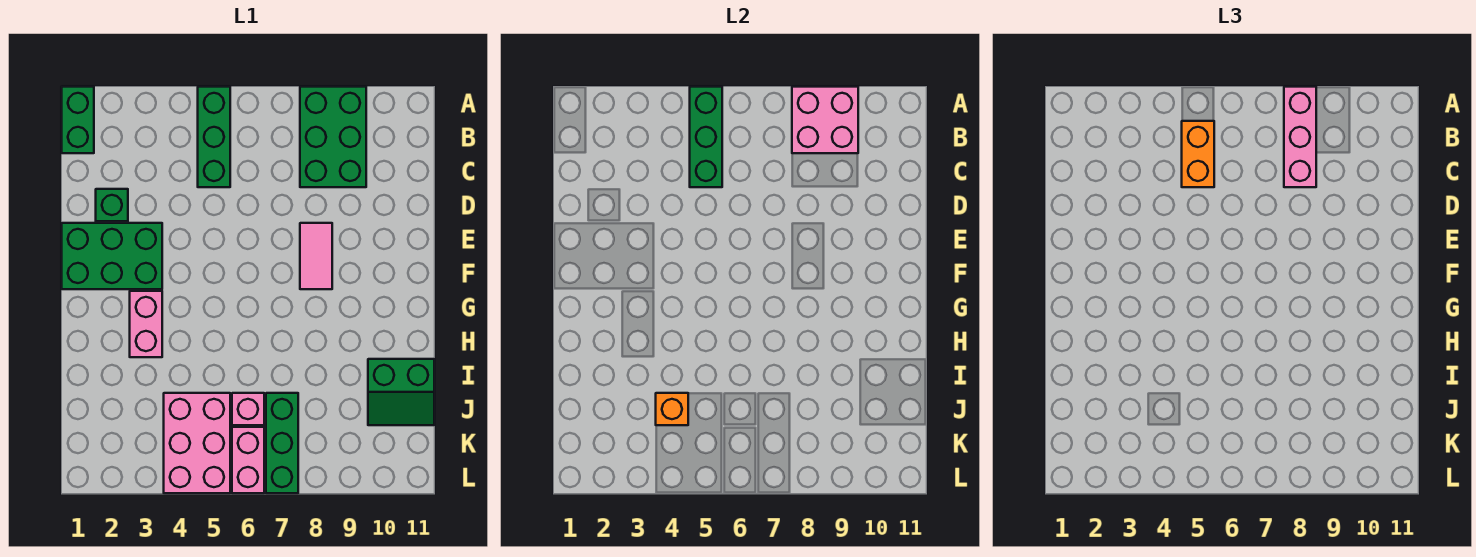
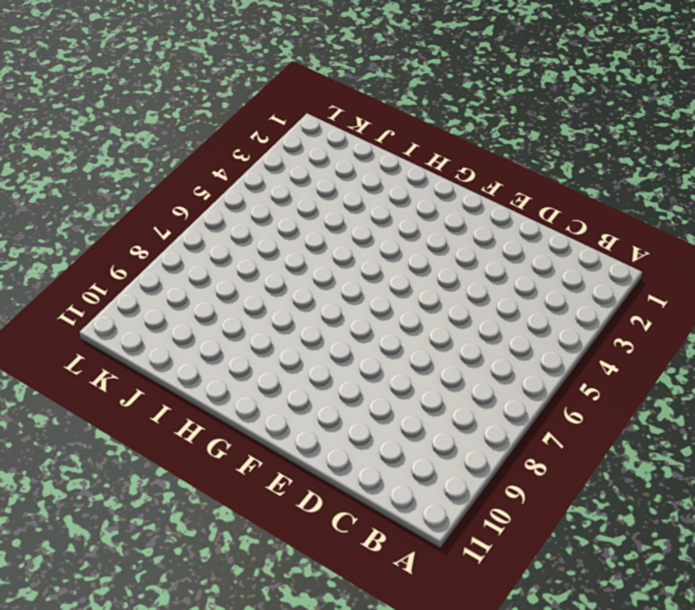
none -> green brick A1:B1 level 1
none -> green brick A5:C5 level 1
none -> green brick A8:C9 level 1

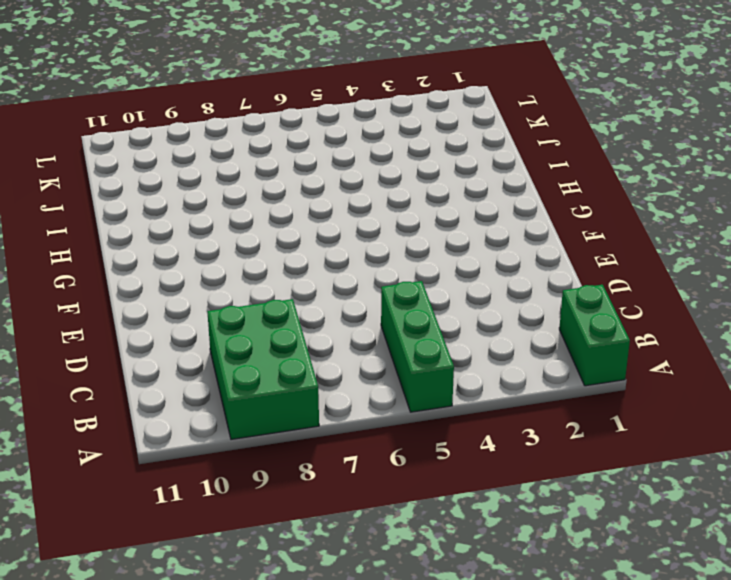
none -> green brick D2 level 1
none -> green brick E1:F3 level 1
none -> pink tile E8:F8 level 1

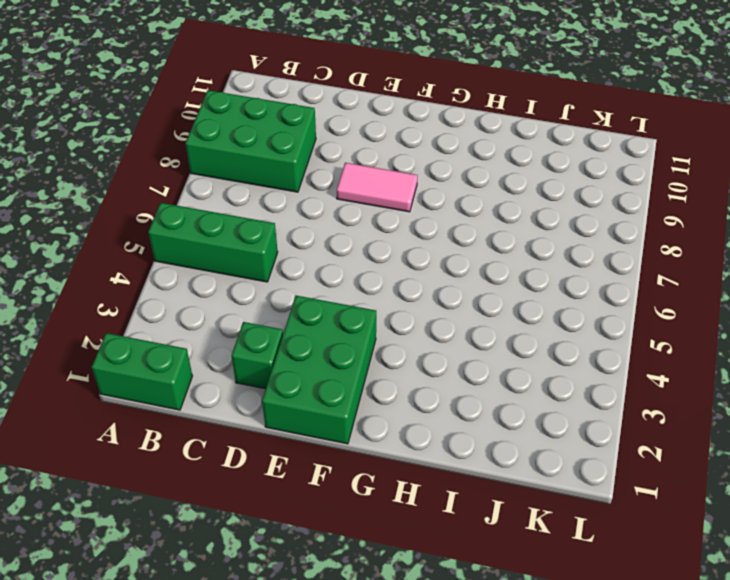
none -> pink brick G3:H3 level 1
none -> green slope I10:J11 level 1 top I
none -> pink brick J4:L5 level 1

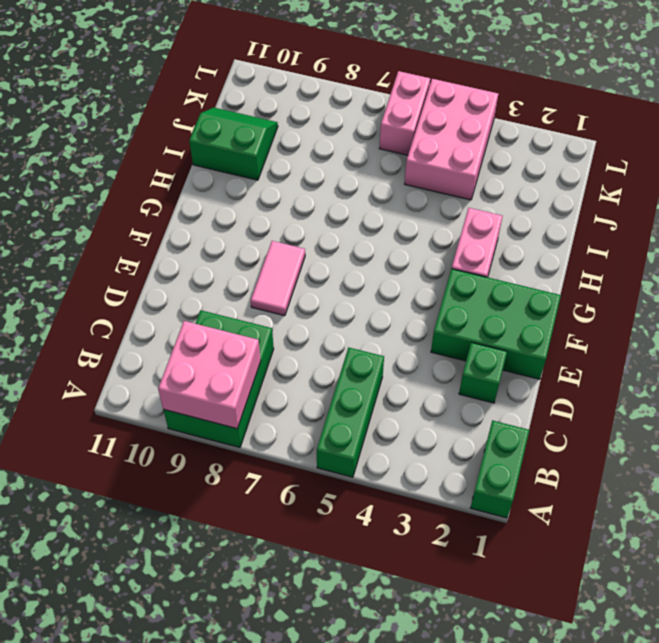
none -> pink brick J6 level 1
none -> green brick J7:L7 level 1
none -> green brick A5:C5 level 2

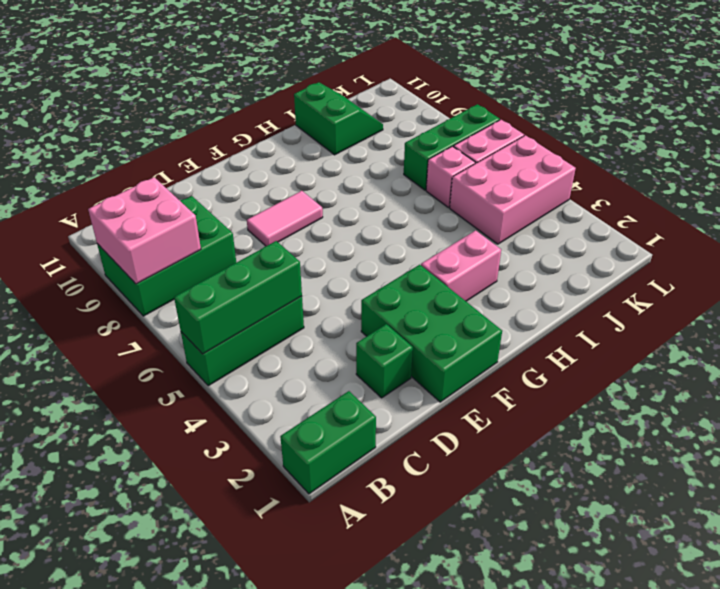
none -> orange brick J4 level 2
none -> pink brick A8:C8 level 3
none -> orange brick B5:C5 level 3

